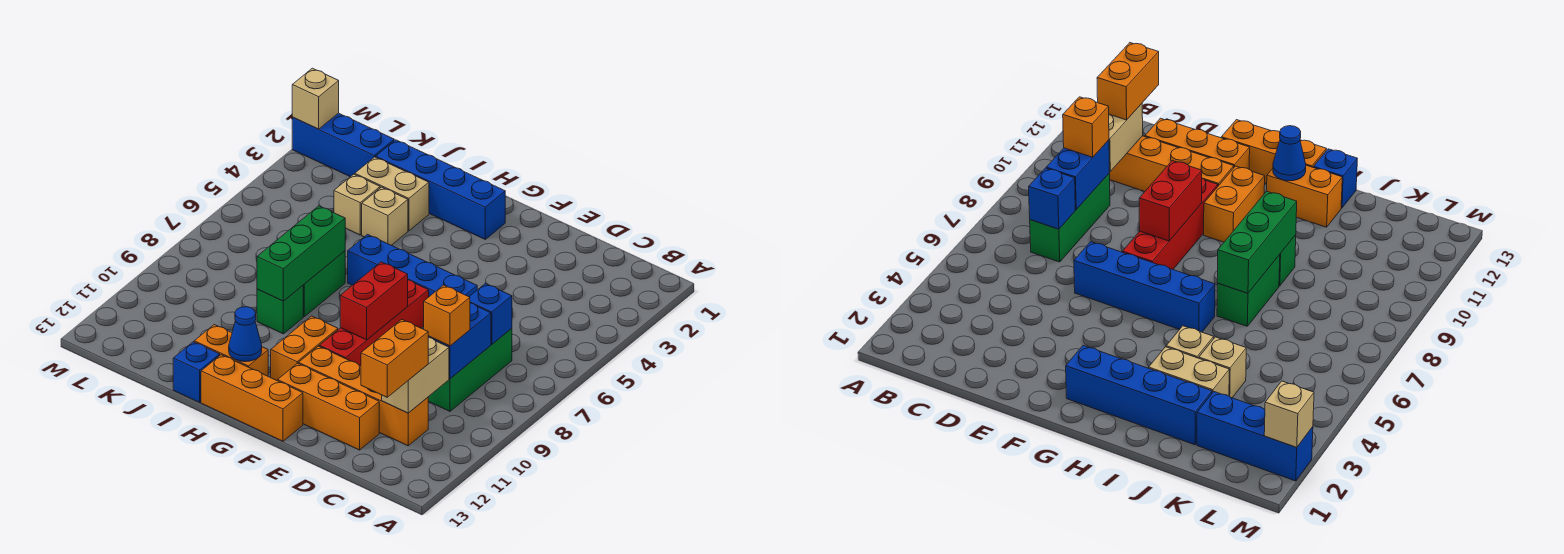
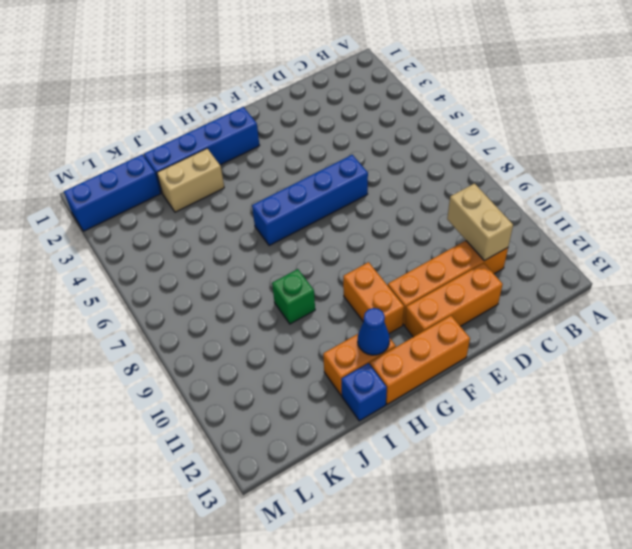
none -> green brick C7:C9 level 1
none -> red brick F7:F10 level 1
none -> tan brick I4 level 1

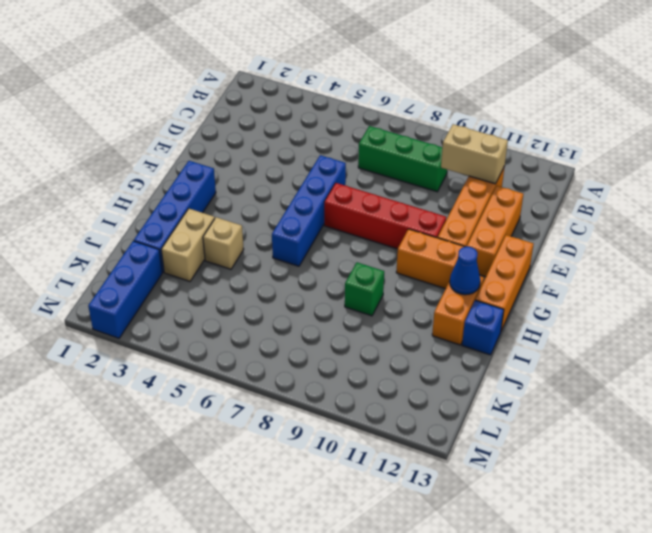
none -> green brick I7:I8 level 1
none -> tan brick J4 level 1
none -> blue brick C7 level 2

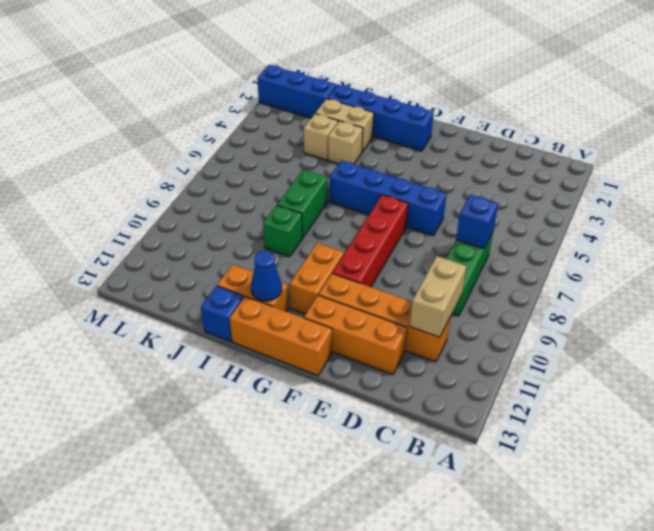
none -> blue brick C8:C9 level 2
none -> red brick F8:F9 level 2
none -> green brick I7:I9 level 2

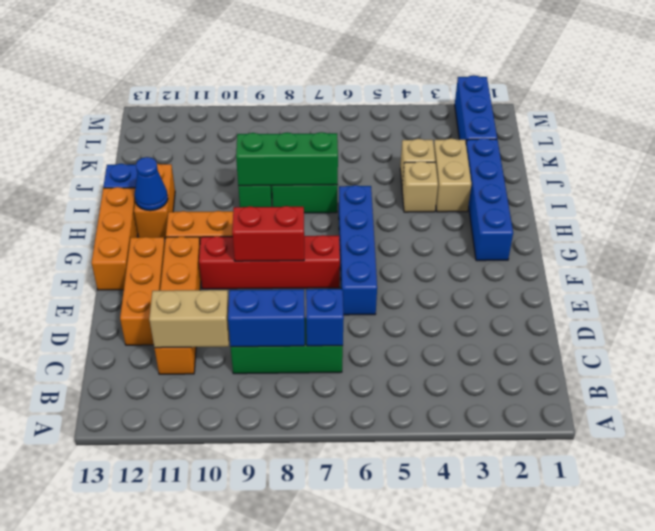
none -> tan brick M2 level 2
none -> orange brick C9 level 3
none -> orange brick C11:C12 level 3

